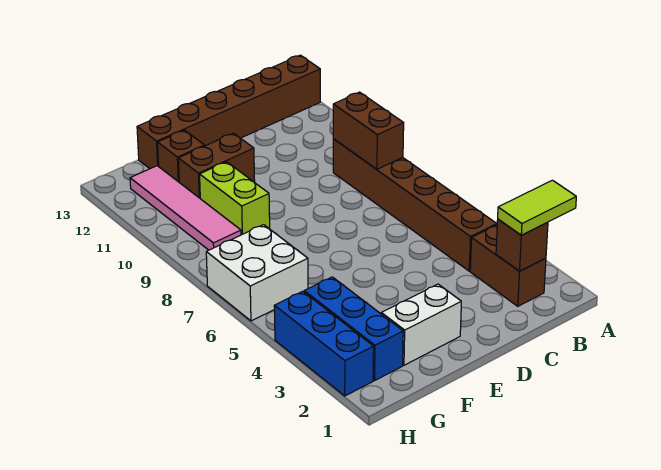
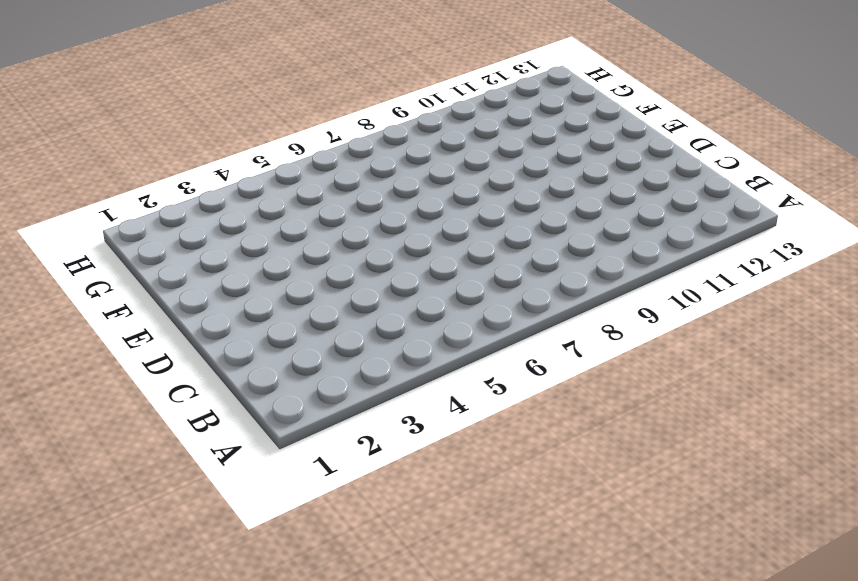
none -> brown brick A13:F13 level 1
none -> brown brick B2:B3 level 1
none -> brown brick B4:B9 level 1

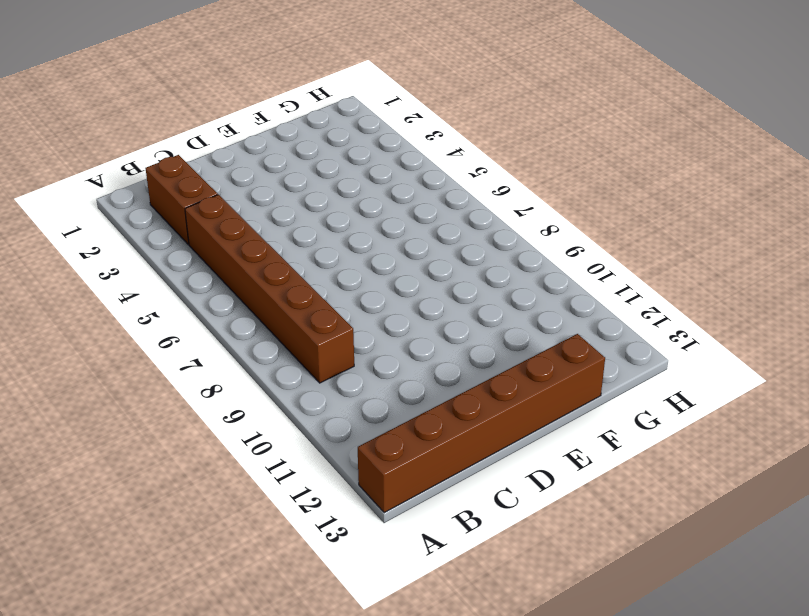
none -> white brick E2:F2 level 1
none -> brown brick E11:F11 level 1
none -> lime brick F9:F10 level 1

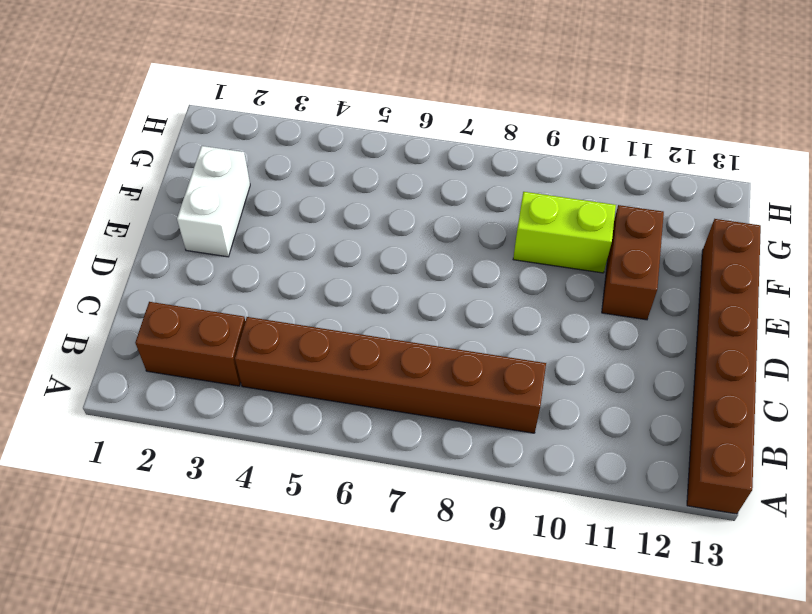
none -> brown brick F12 level 1
none -> blue brick G2:G4 level 1
none -> white brick G6:H7 level 1

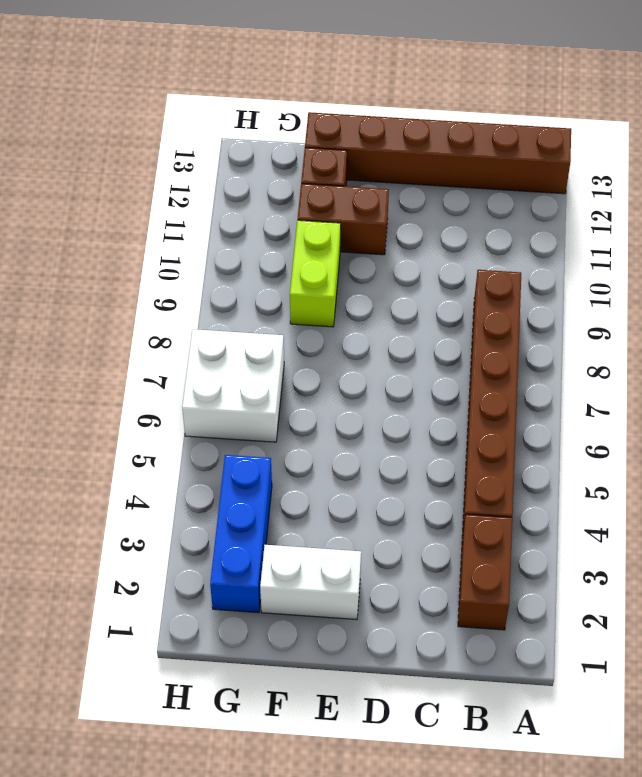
none -> pink tile G9:G12 level 1
none -> blue brick H2:H4 level 1
none -> brown brick B2 level 2

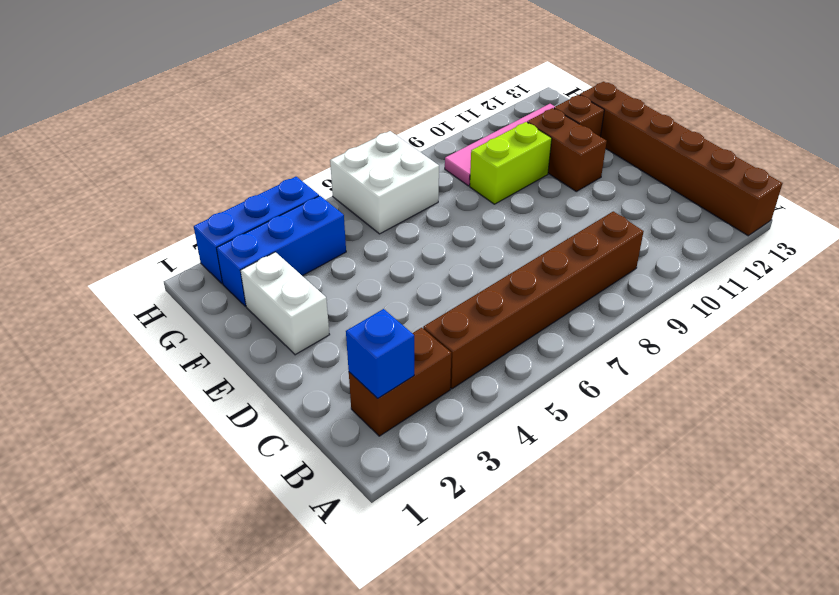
blue brick B2 level 2 -> brown brick B2 level 2
none -> brown brick B8:B9 level 2
none -> lime tile A2:B2 level 3

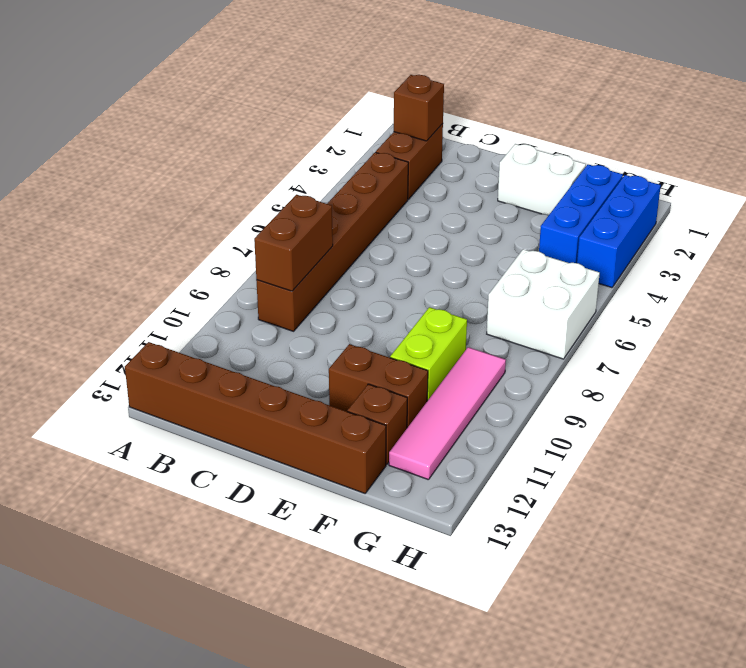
none -> lime tile A2:B2 level 3

